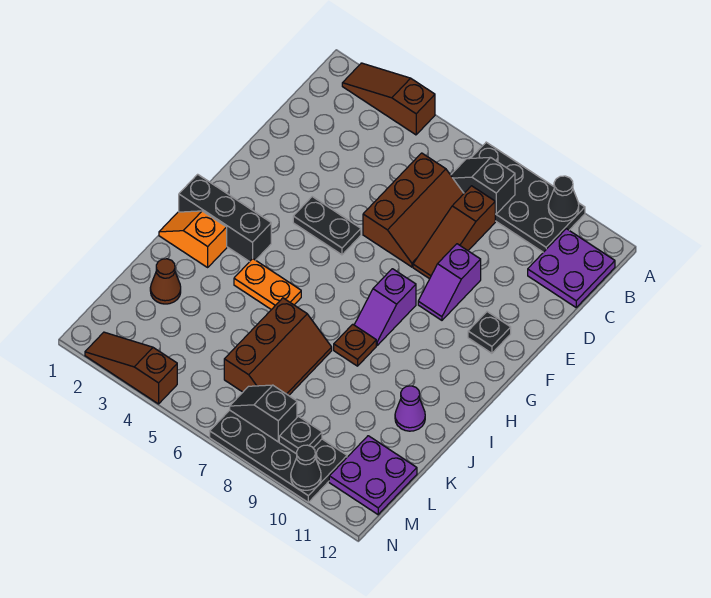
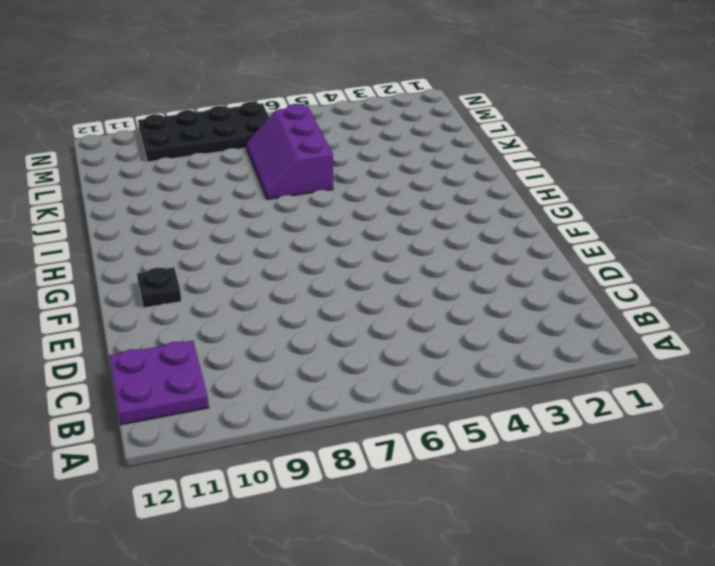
purple slope J6:L7 level 1 top 6 -> brown slope J6:L7 level 1 top 6
none -> brown slope A2:A4 level 1 top 4
none -> black plate A7:B10 level 1
none -> brown slope C6:E7 level 1 top 6

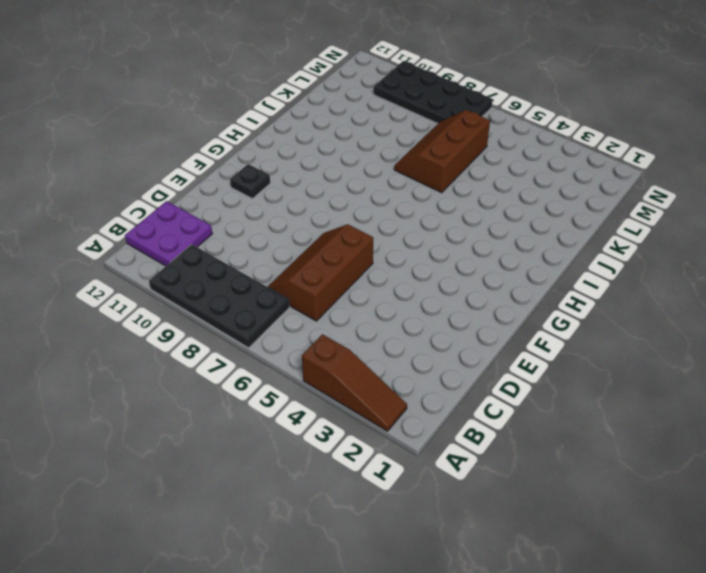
none -> brown slope C8:E8 level 1 top C
none -> purple slope E9:F9 level 1 top E
none -> black plate F4:F5 level 1

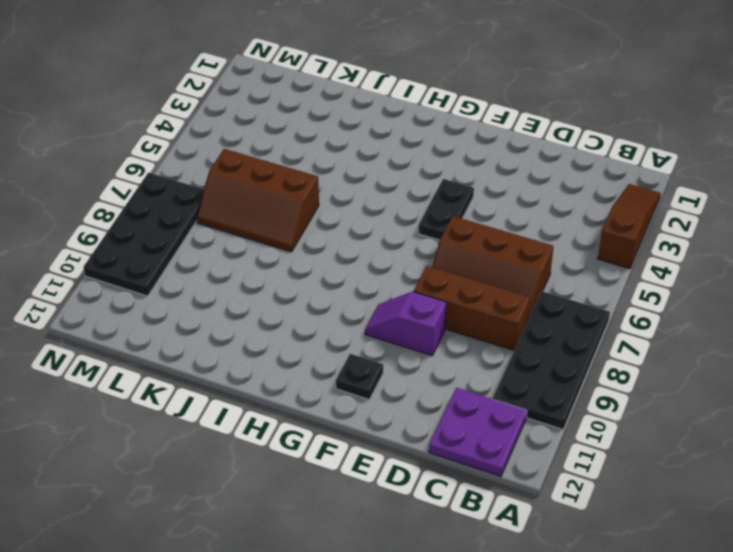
brown brick C8:E8 level 1 -> brown slope C8:E8 level 1 top C
none -> purple slope G8:H8 level 1 top G
none -> black brick H1:H3 level 1
none -> orange slope I1:I2 level 1 top 2

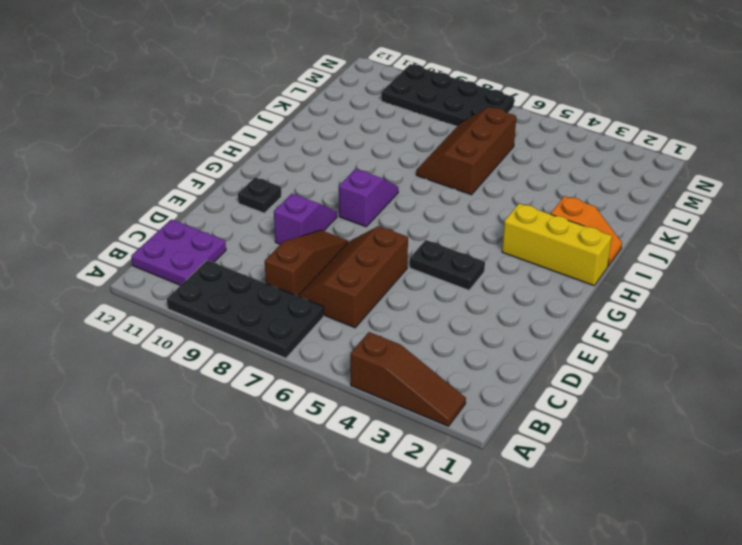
yellow brick H1:H3 level 1 -> black brick H1:H3 level 1
none -> orange plate I4:I5 level 1
none -> brown plate I8 level 1
none -> purple cone J11 level 1

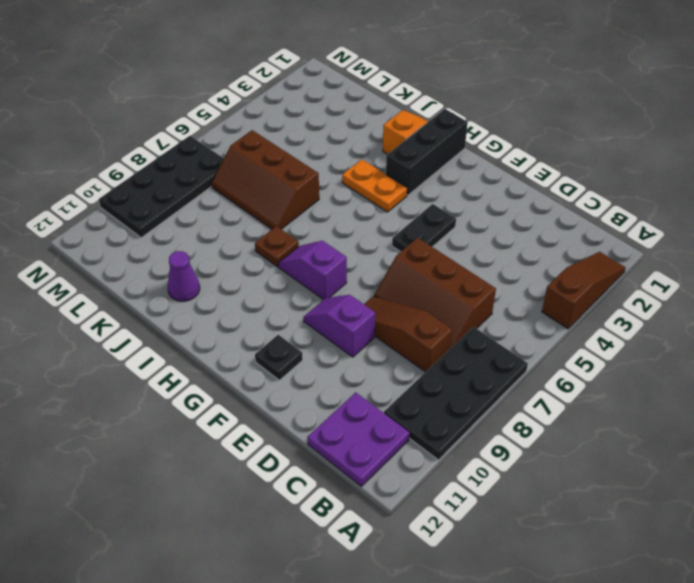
orange plate H4:I4 level 1 -> orange plate I4:I5 level 1
none -> brown cone K2 level 1
none -> purple plate L11:M12 level 1
none -> brown slope N2:N4 level 1 top 4

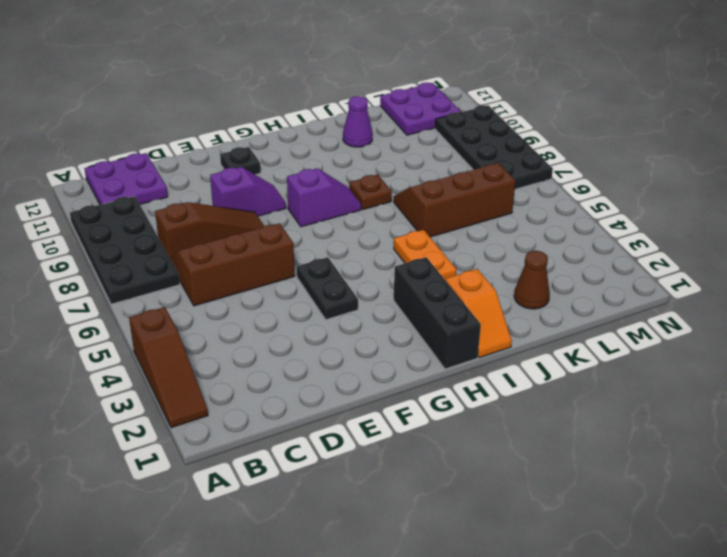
none -> brown slope N2:N4 level 1 top 4
none -> black cone A10 level 2
none -> black slope B7:B8 level 2 top 8

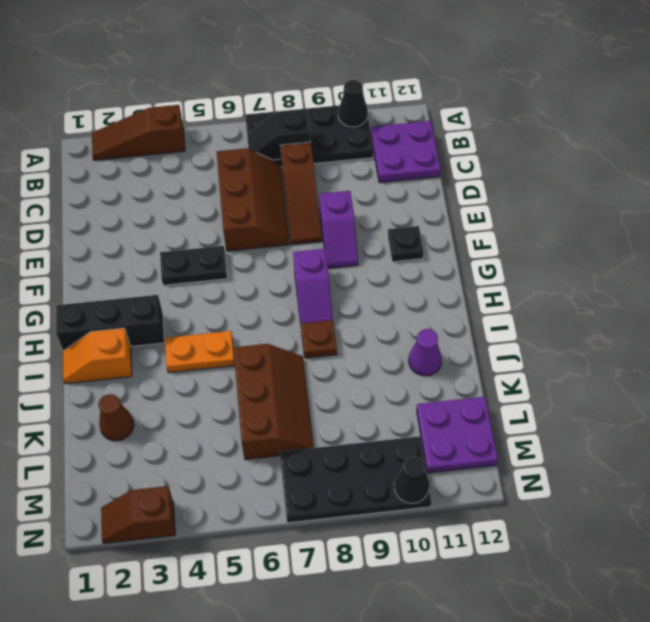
brown slope N2:N3 level 1 top 3 -> brown slope N2:N4 level 1 top 4
none -> black slope M7:M8 level 2 top 8
none -> black plate M9 level 2

